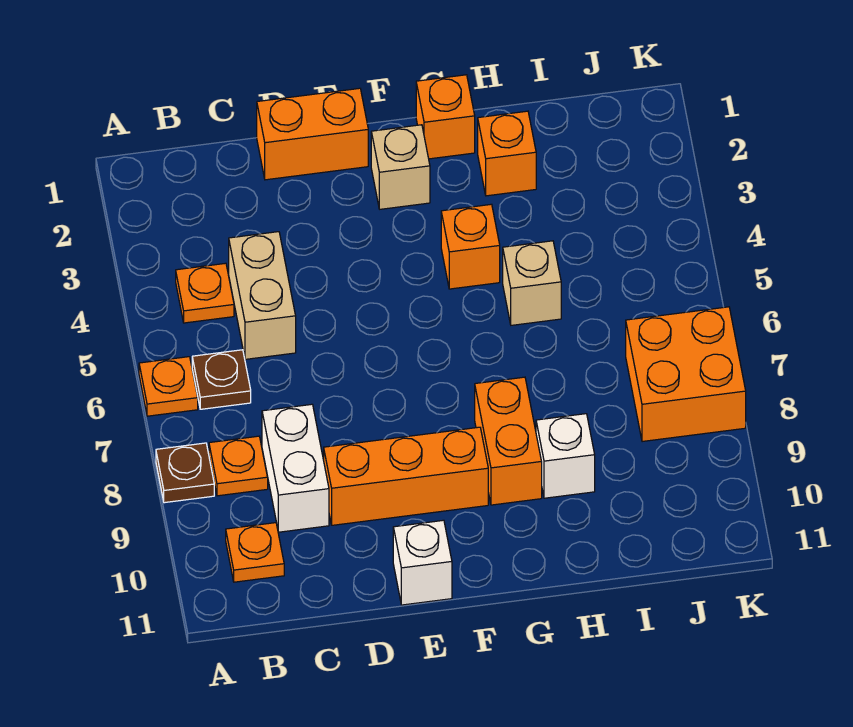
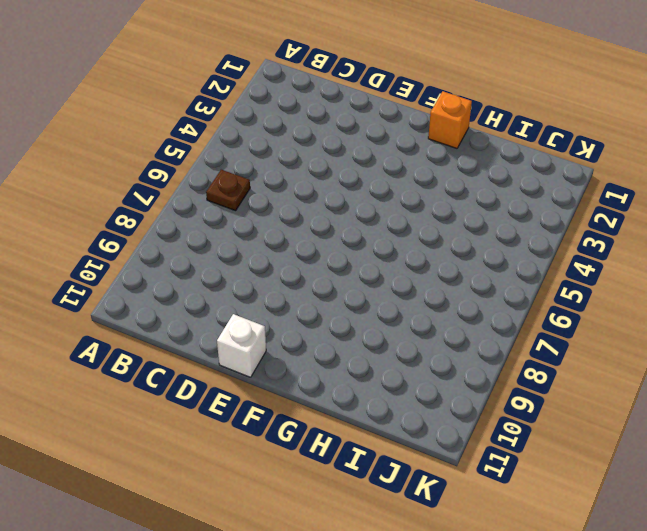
none -> orange plate A6 level 1
none -> brown plate A8 level 1
none -> orange plate B4 level 1

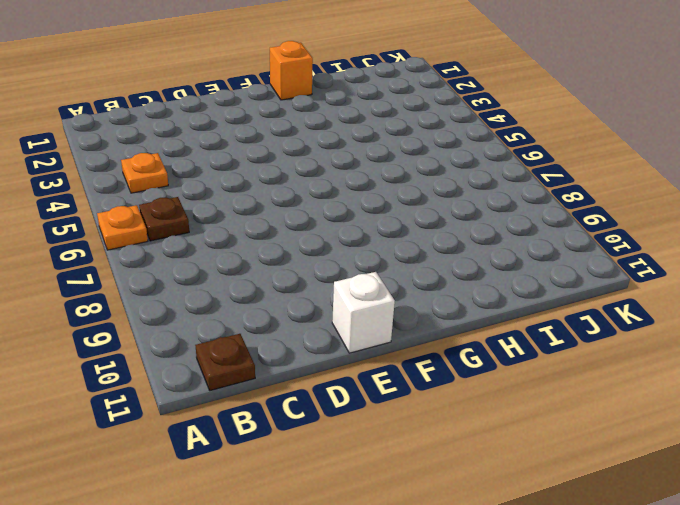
brown plate B11 level 1 -> brown plate A8 level 1
none -> orange plate B8 level 1
none -> orange plate B10 level 1
none -> tan brick C4:C5 level 1

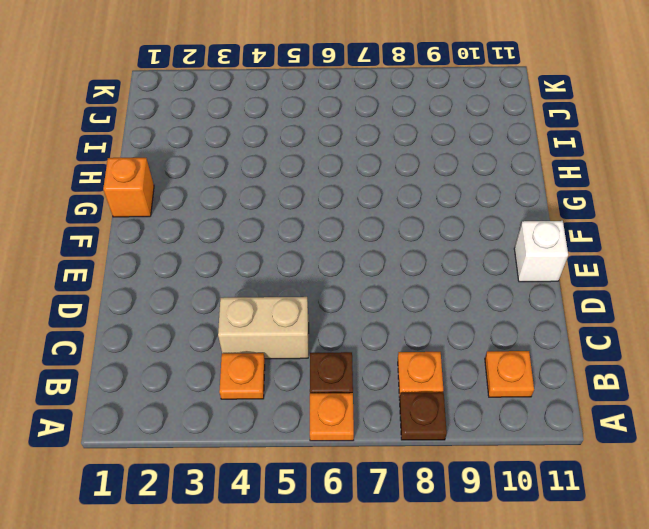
none -> white brick C8:C9 level 1
none -> orange brick D1:E1 level 1
none -> orange brick D9:F9 level 1

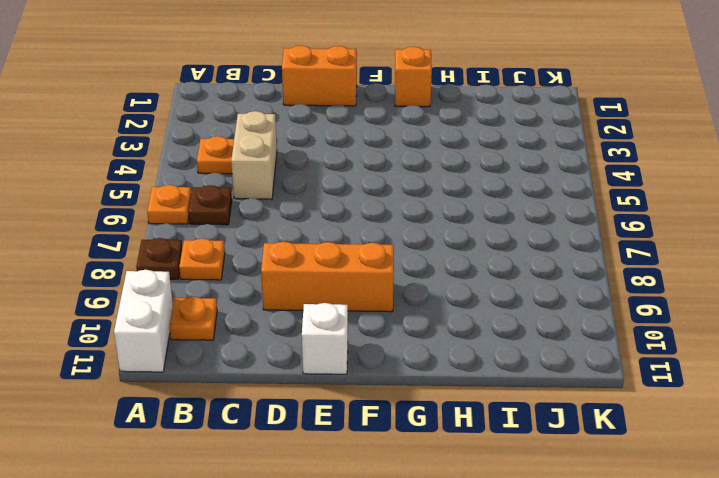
white brick A10:A11 level 1 -> white brick C8:C9 level 1
none -> tan brick F2 level 1
none -> orange brick G4 level 1
none -> orange brick G8:G9 level 1

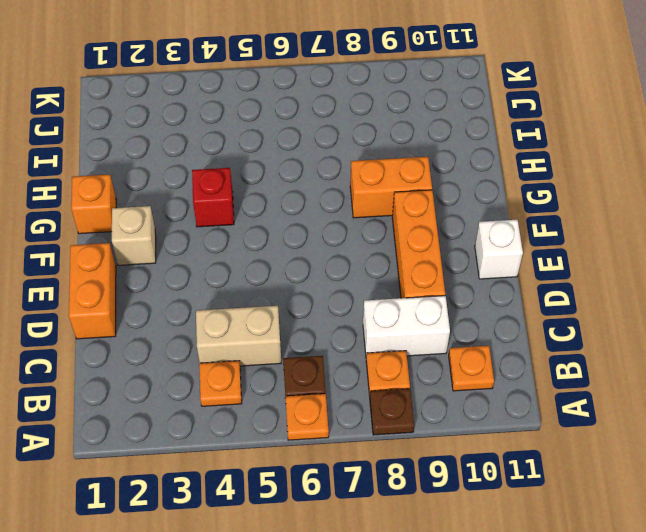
red brick G4 level 1 -> orange brick G4 level 1
none -> orange brick H2 level 1
none -> tan brick H5 level 1
none -> white brick H9 level 1

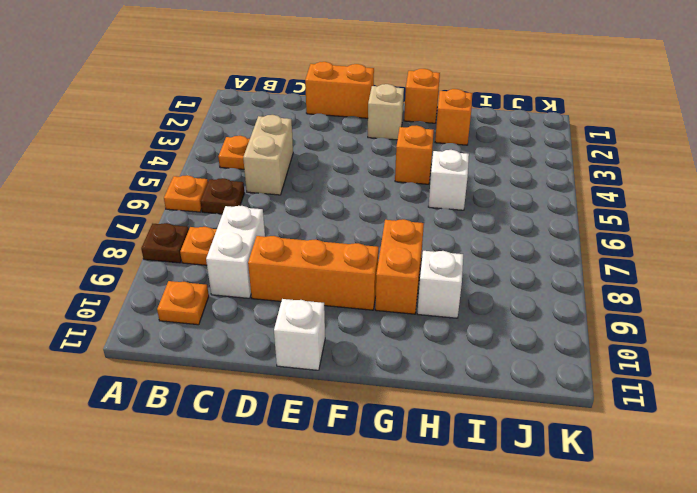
white brick H5 level 1 -> tan brick H5 level 1
none -> orange brick J7:K8 level 1

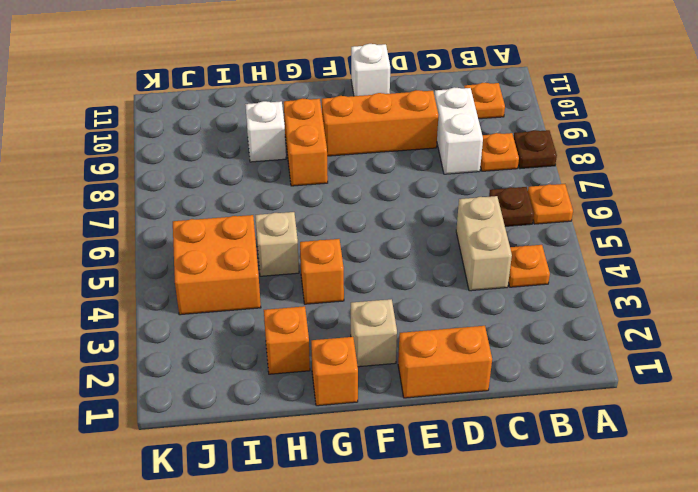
orange brick I4:J5 level 1 -> orange brick J7:K8 level 1

